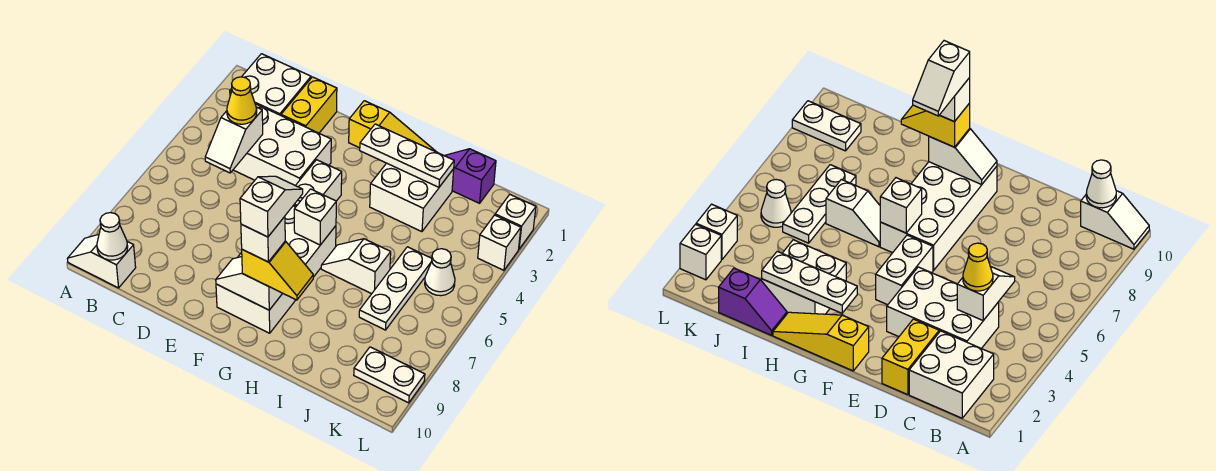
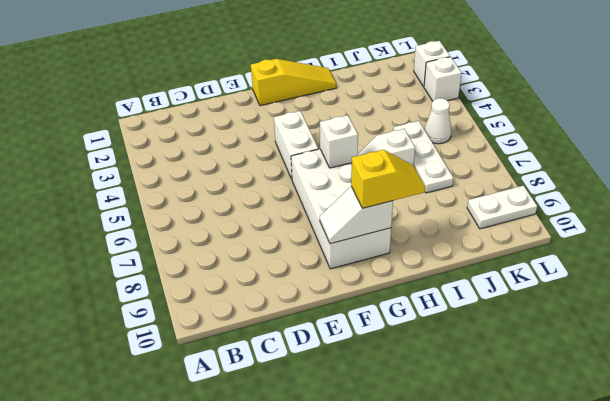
none -> white slope A10:B10 level 1 top B
none -> white brick B1:C2 level 1
none -> white brick C3:E4 level 1

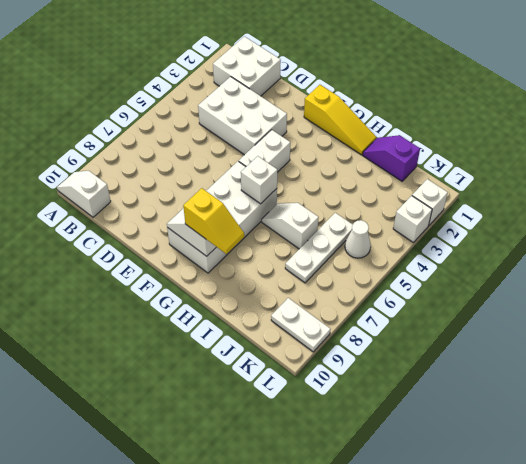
none -> yellow brick D1:D2 level 1
none -> white brick H2:I3 level 1
none -> white cone B10 level 2

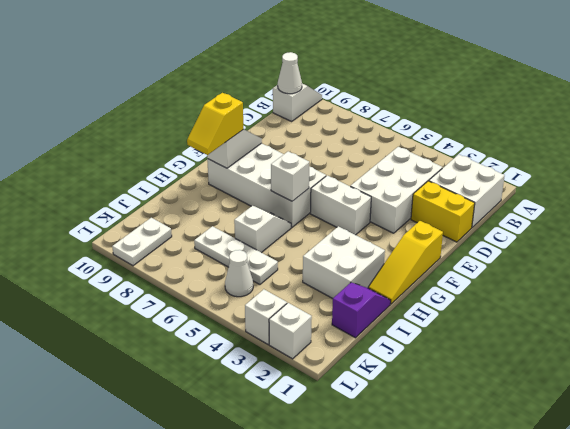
none -> white slope C4:C5 level 2 top 4
none -> white plate G2:I2 level 2
none -> yellow cone C4 level 3

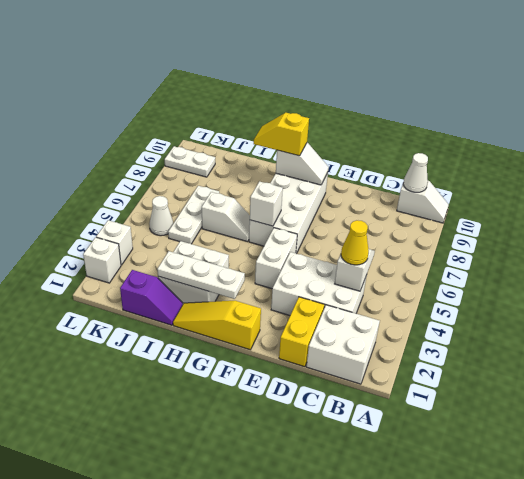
none -> white brick G9 level 4
none -> white slope G8:G9 level 5 top 9

